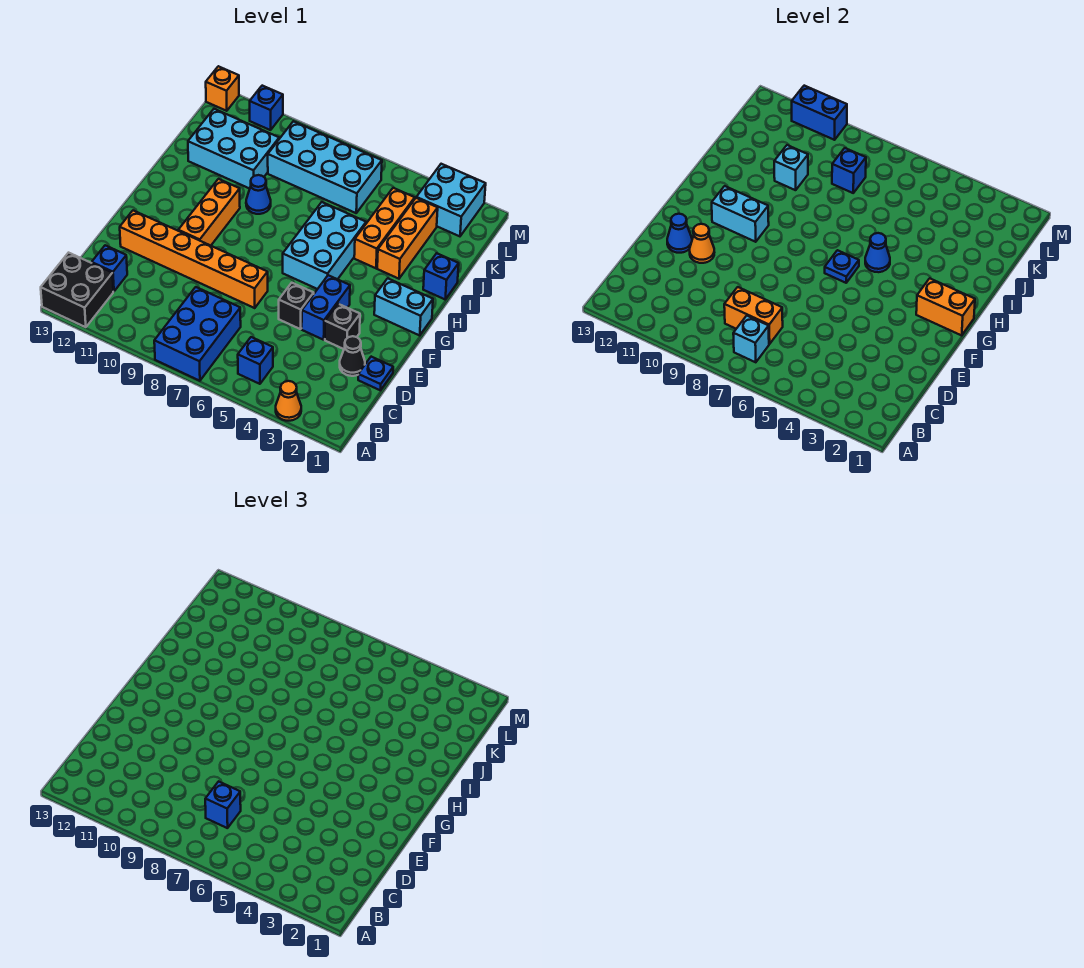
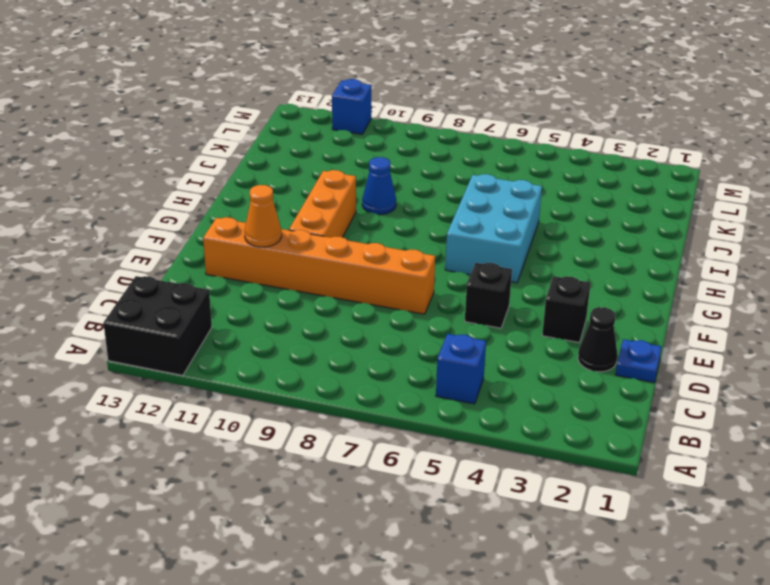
none -> orange cone A3 level 1
none -> blue brick A7:C8 level 1
none -> blue brick C12 level 1
none -> blue brick E4:F4 level 1

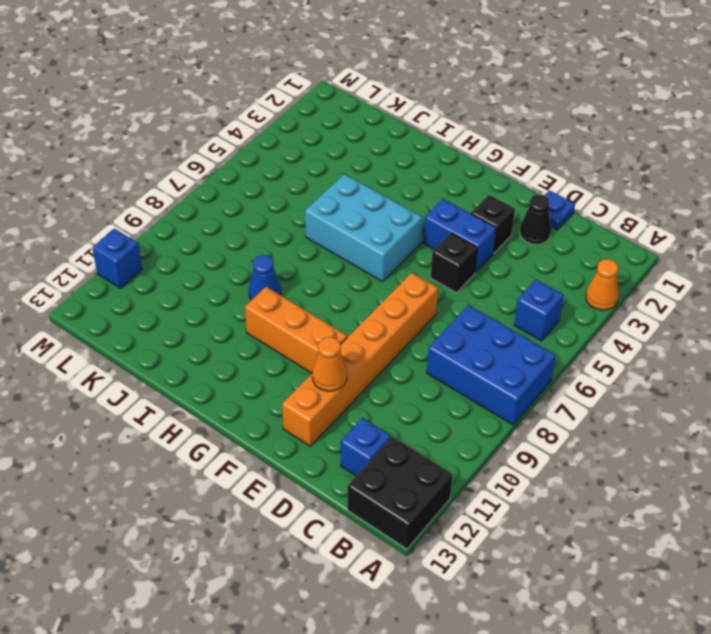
none -> cyan brick G1:G2 level 1
none -> blue brick I1 level 1
none -> orange brick I3:K3 level 1
none -> orange brick I4:K4 level 1

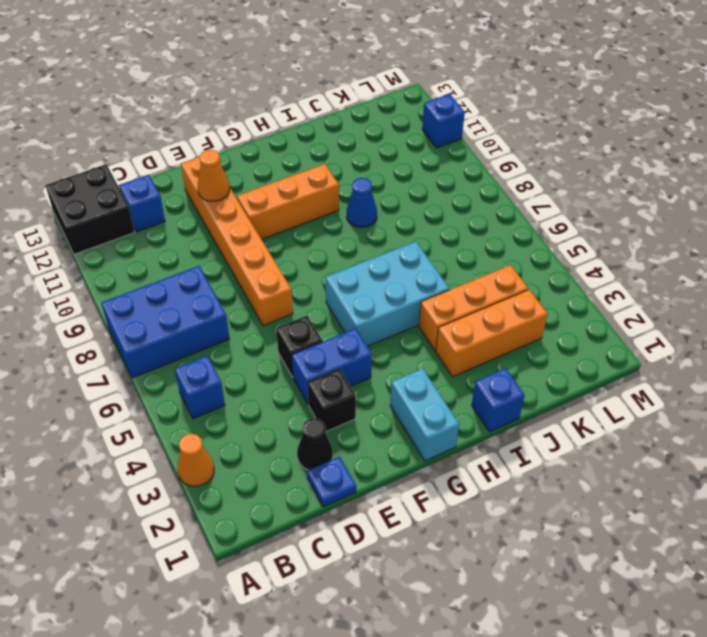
none -> cyan brick J10:K12 level 1
none -> cyan brick K6:L9 level 1
none -> cyan brick L2:M3 level 1
none -> orange brick M13 level 1

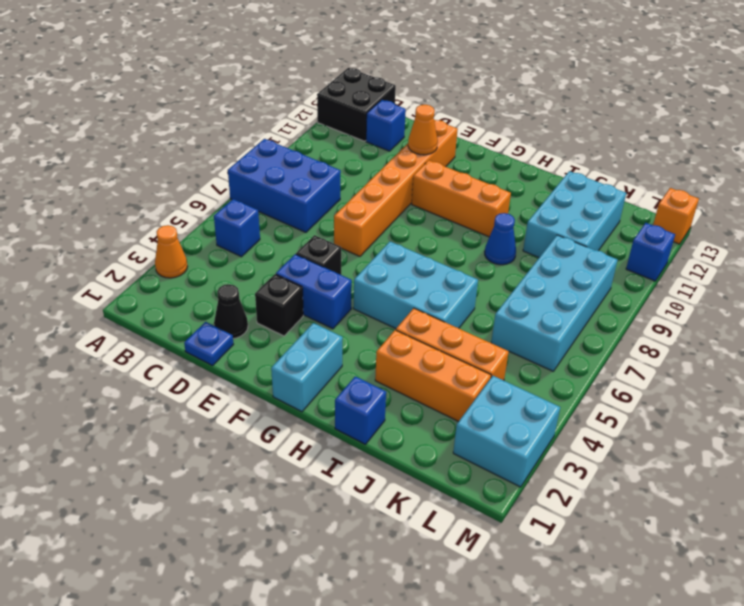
none -> cyan brick B7 level 2
none -> orange brick C7:C8 level 2
none -> blue cone E12 level 2
none -> orange brick G1:G2 level 2

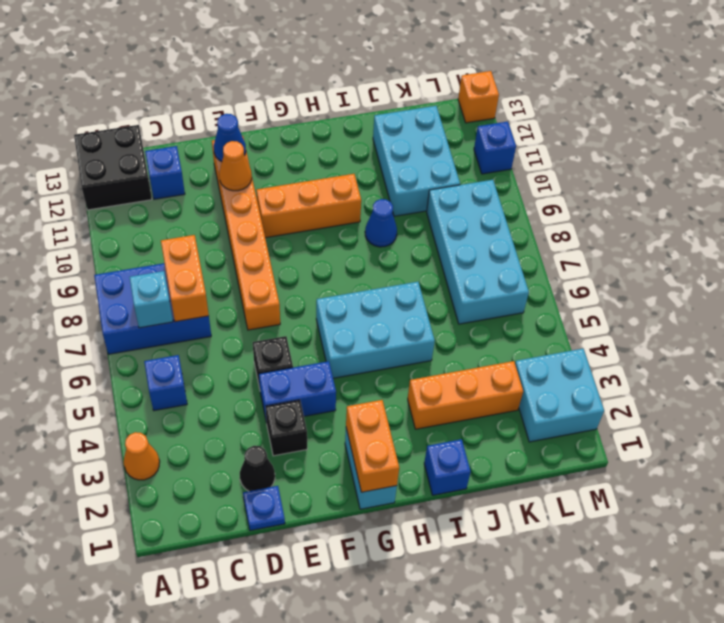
none -> orange brick I4:K4 level 1
none -> blue plate G6 level 2
none -> cyan brick G10:G11 level 2
none -> blue cone H5 level 2

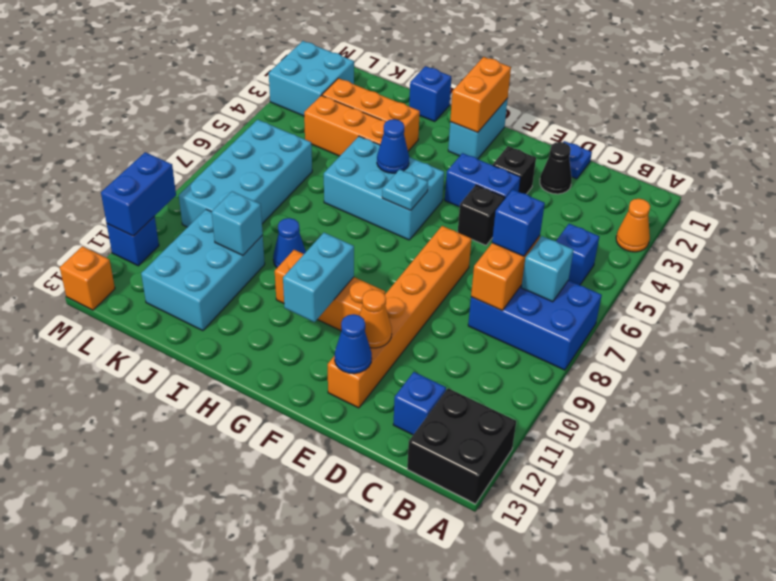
cyan plate G6 level 2 -> blue plate G6 level 2
none -> blue brick K8 level 2

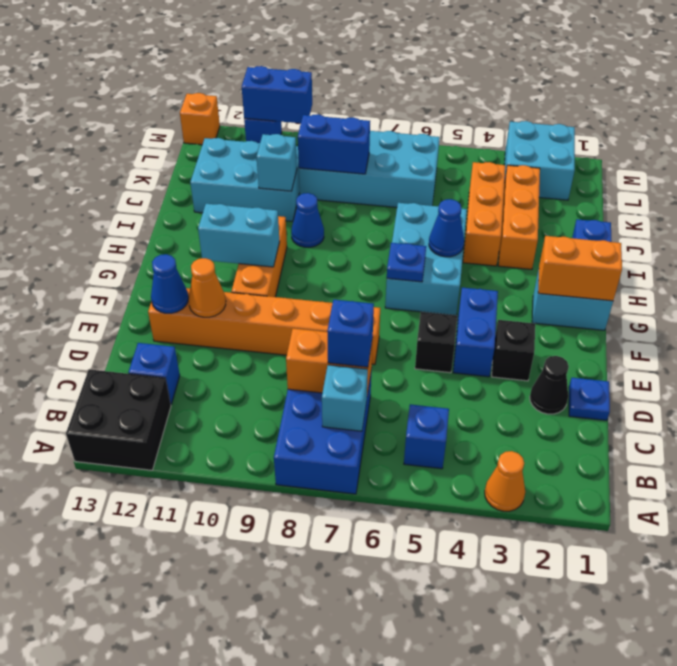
blue brick K8:K9 level 2 -> blue brick K8 level 2

